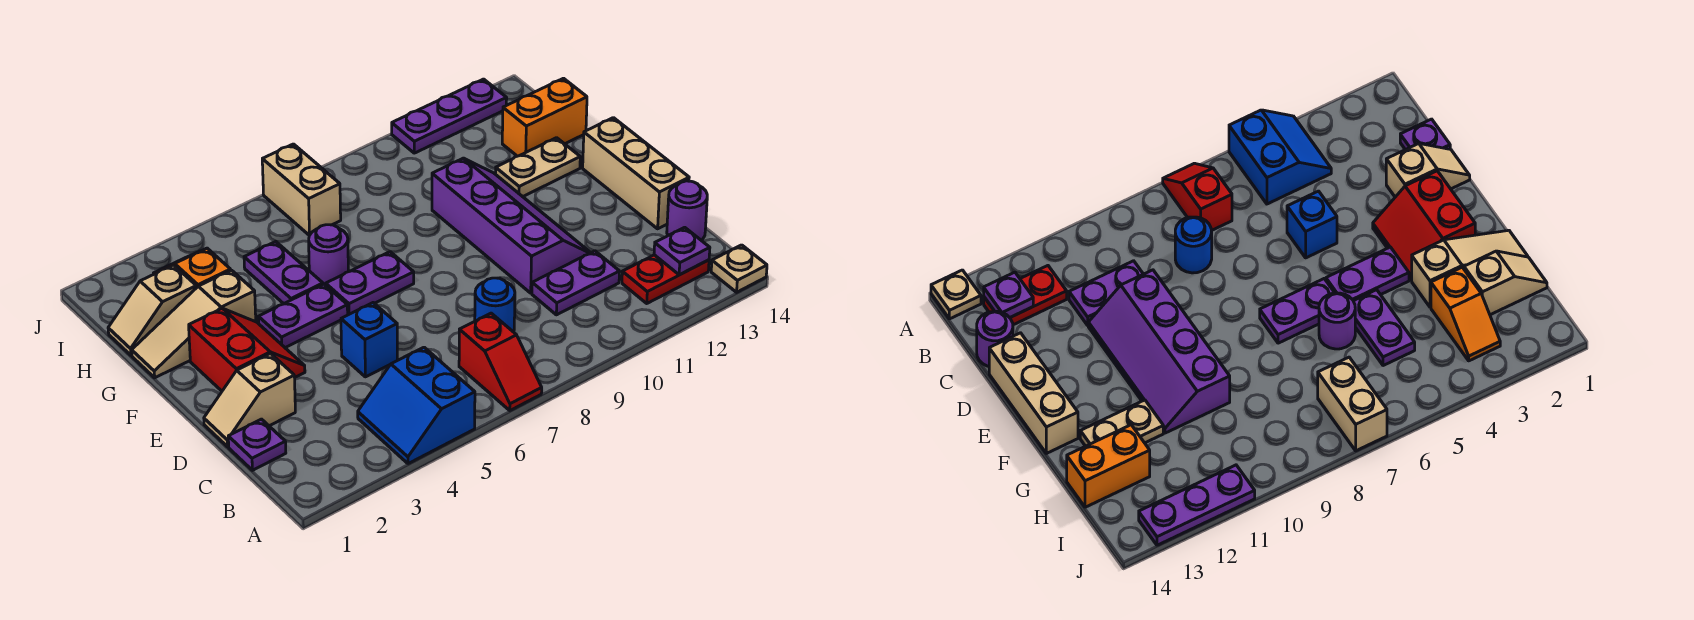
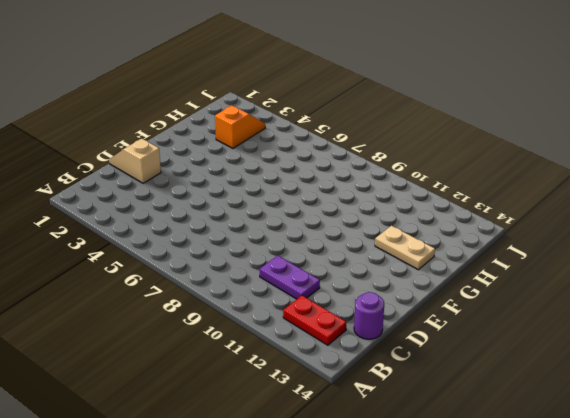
none -> blue slope A4:B5 level 1 top 5
none -> red slope A7:B7 level 1 top B
none -> tan plate A14 level 1

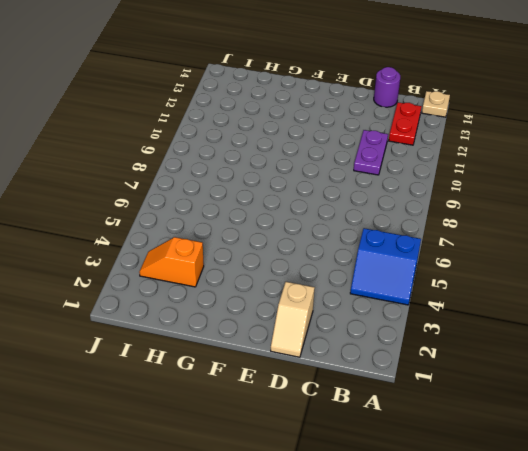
none -> red slope A7:B7 level 1 top B
none -> purple plate C1 level 1
none -> blue round brick C8 level 1

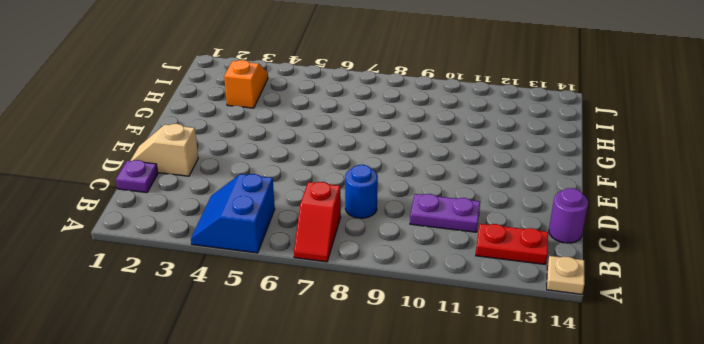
none -> blue brick D5 level 1
none -> purple slope D10:G11 level 1 top 10
none -> tan brick D14:F14 level 1

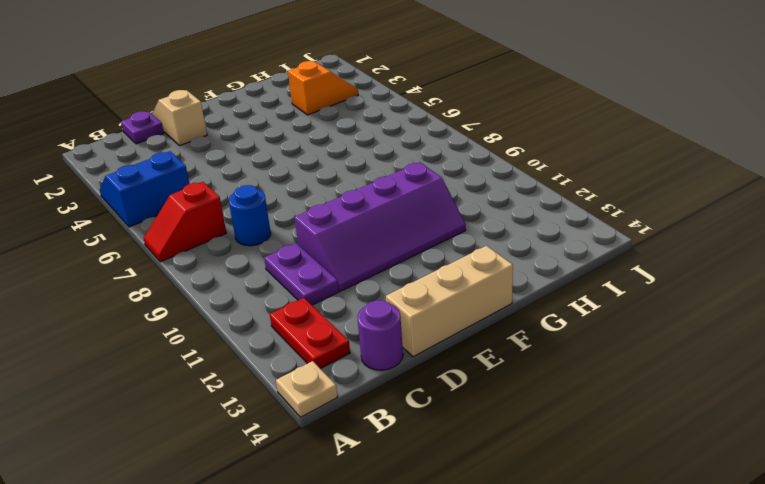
none -> blue brick D5 level 1
none -> red slope E2:F3 level 1 top 2
none -> purple plate F4:F5 level 1

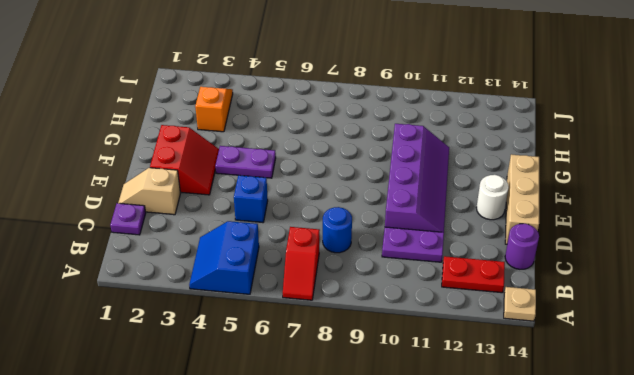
white round brick E13 level 1 -> none
none -> purple plate F6:F7 level 1
none -> tan slope G1:G3 level 1 top 3
none -> purple plate G5:H5 level 1

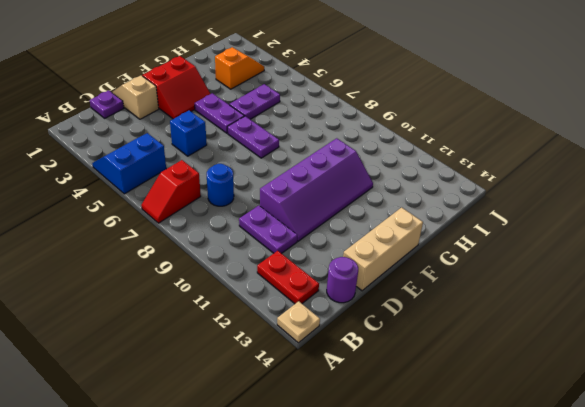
none -> tan slope G1:G3 level 1 top 3
none -> purple round brick G6 level 1
none -> tan plate G12:G13 level 1

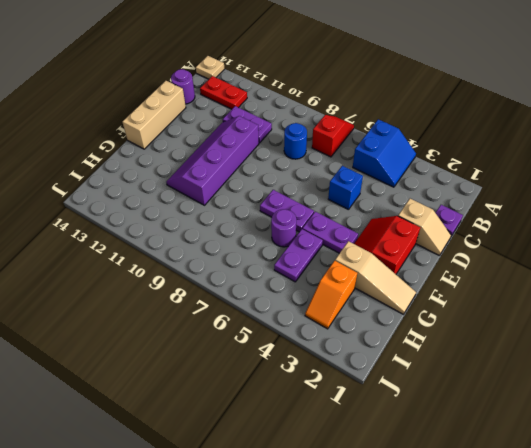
none -> tan plate G12:G13 level 1
none -> tan slope H1:H2 level 1 top 2
none -> orange brick H13:H14 level 1

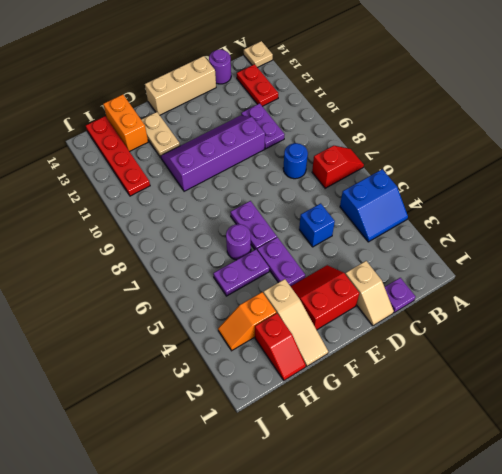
red slope H1:H2 level 1 top 2 -> tan slope H1:H2 level 1 top 2
red plate I11:I14 level 1 -> none
none -> tan brick I7:J7 level 1
none -> purple plate J11:J13 level 1
none -> purple plate B13 level 2

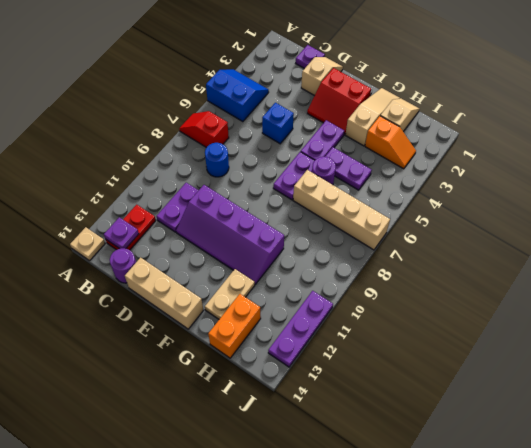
tan brick G7:J7 level 1 -> tan brick I7:J7 level 1

